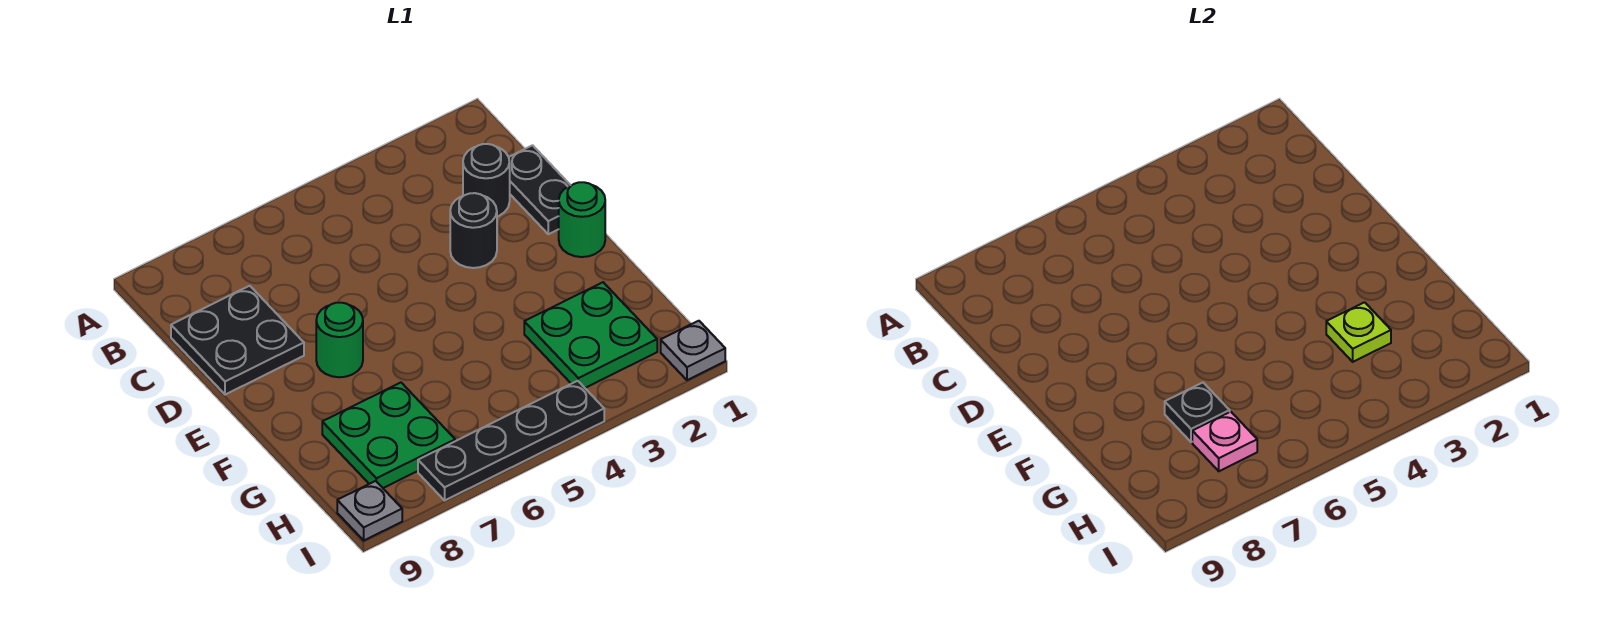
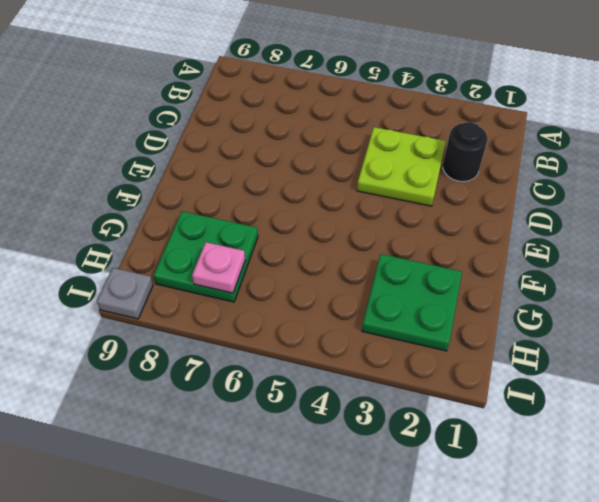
lime plate C3:D4 level 1 -> black round brick D3 level 1
none -> black plate C1:D1 level 1
none -> black plate C8:D9 level 1
none -> green round brick E1 level 1

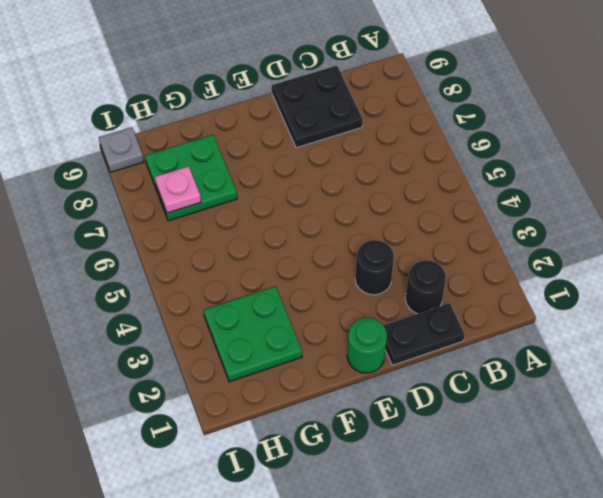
none -> green round brick E7 level 1
none -> grey plate I1 level 1
none -> black plate I4:I7 level 1

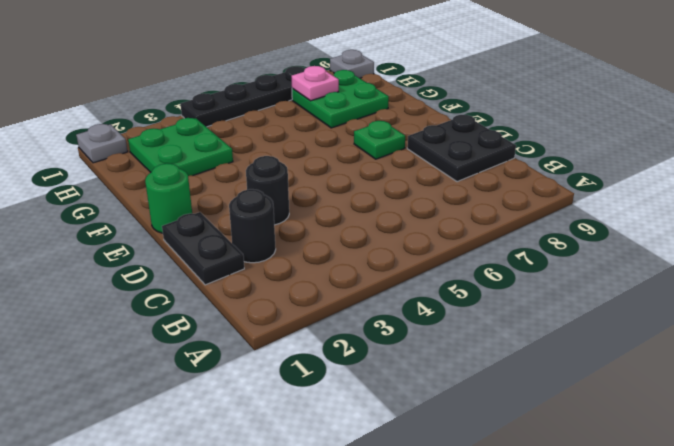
green plate E7 level 1 -> green round brick E7 level 1
none -> lime plate G3 level 2
none -> black plate G7 level 2

